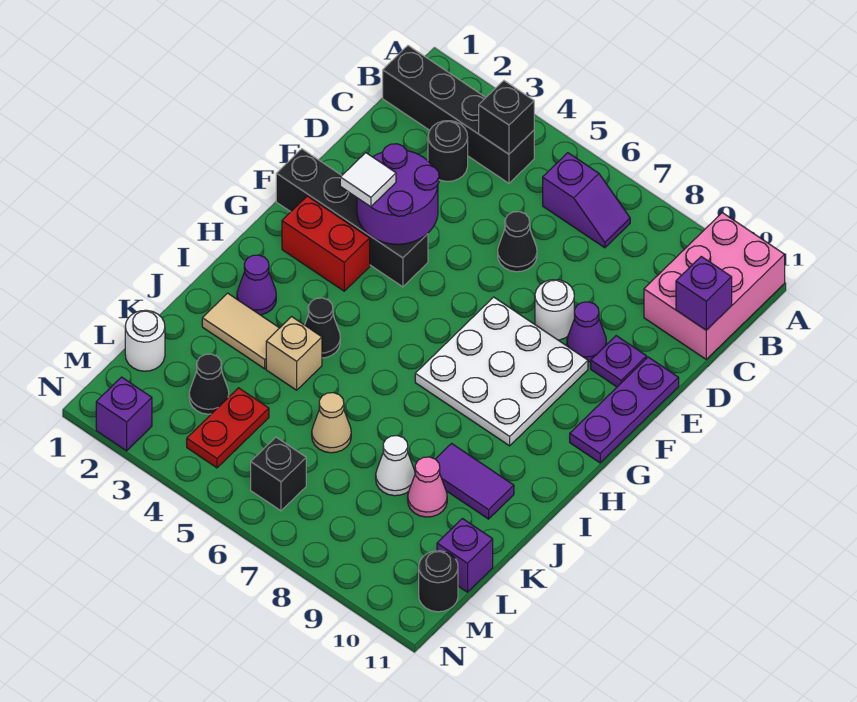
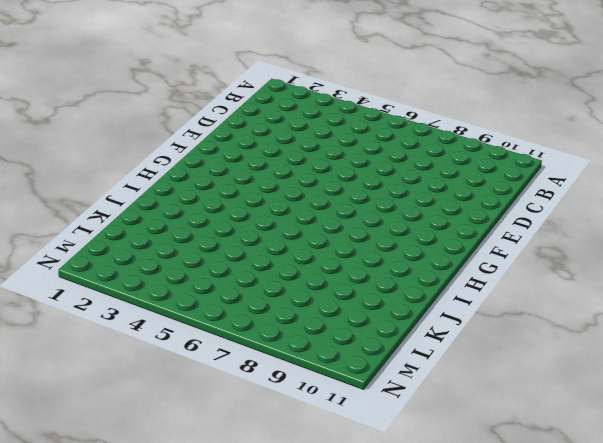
none -> pink brick A10:C11 level 1
none -> black brick B1:B4 level 1
none -> purple slope B6:B7 level 1 top 6
none -> black round brick C3 level 1

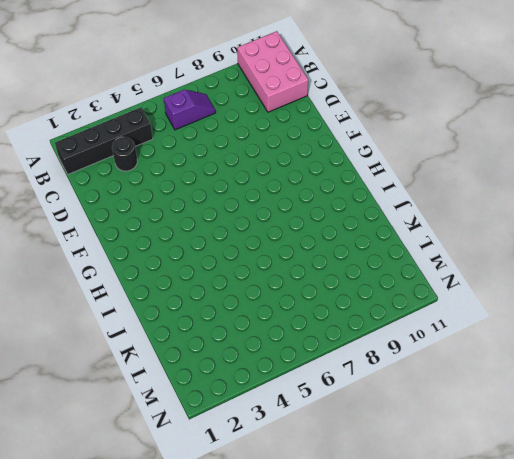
none -> black cone D6 level 1
none -> white round brick E8 level 1
none -> purple cone E9 level 1
none -> purple plate E10 level 1

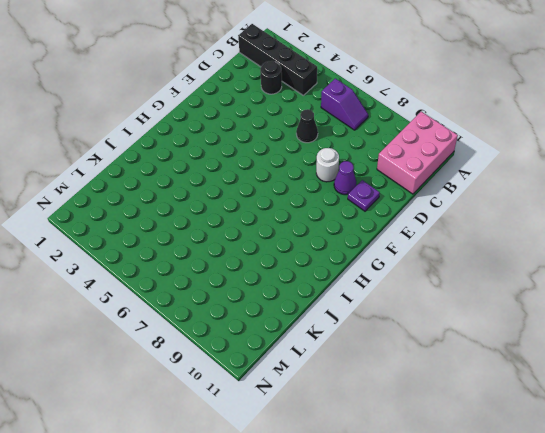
none -> purple plate E11:G11 level 1
none -> black brick F1:F4 level 1
none -> white plate F7:H9 level 1
none -> red brick G2:G3 level 1

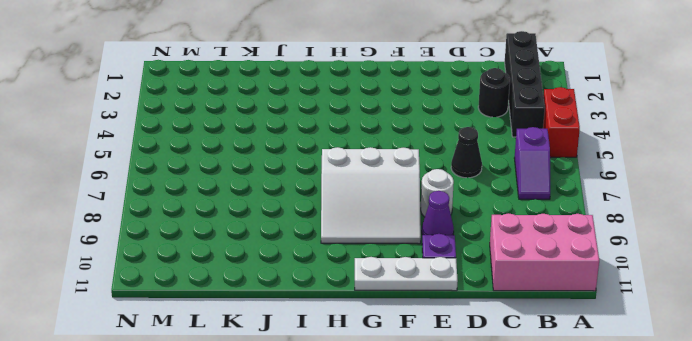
red brick A4:A5 level 1 -> red brick G2:G3 level 1
white plate E11:G11 level 1 -> purple plate E11:G11 level 1
white slope F7:H9 level 1 top 7 -> white plate F7:H9 level 1
none -> black brick F1:F4 level 1
none -> purple cone I2 level 1
none -> black cone I4 level 1
none -> tan tile J2:J3 level 1

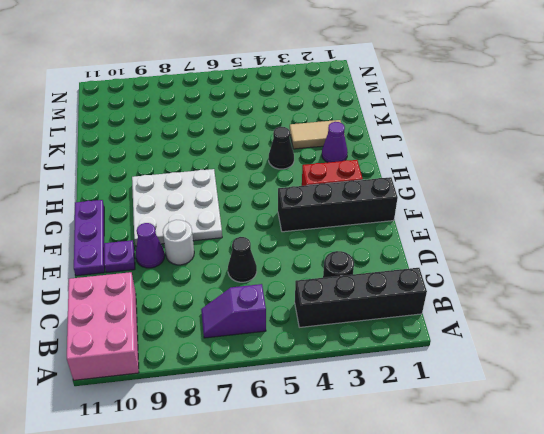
none -> tan brick J4 level 1
none -> purple tile J9:J10 level 1
none -> tan cone K6 level 1
none -> white cone K8 level 1

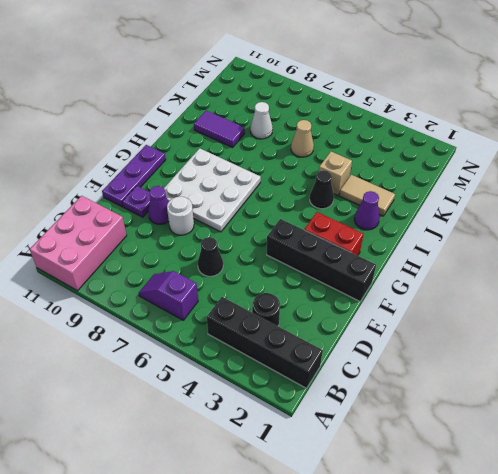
none -> pink cone K9 level 1
none -> white round brick L1 level 1
none -> black cone L3 level 1
none -> red plate L4:M4 level 1

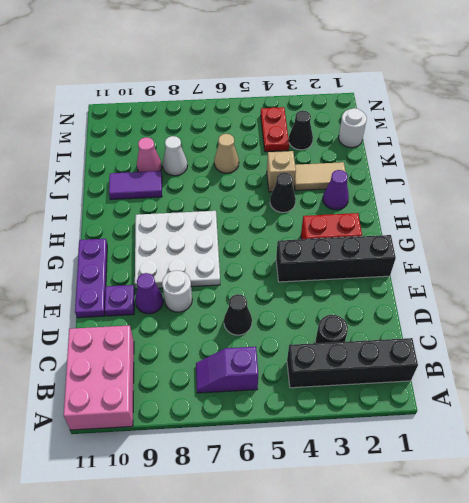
none -> purple brick L11 level 1
none -> black brick M6 level 1
none -> black round brick M11 level 1
none -> purple brick N2 level 1

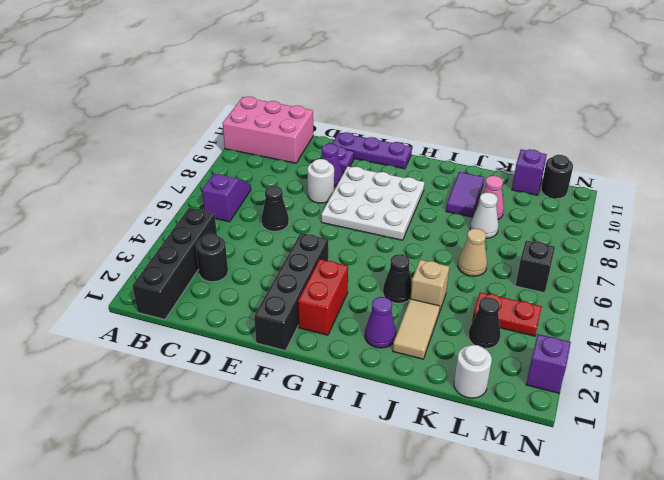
none -> black brick B4 level 2
none -> purple brick C11 level 2
none -> purple round brick E3:F4 level 2
none -> white tile F3 level 3

